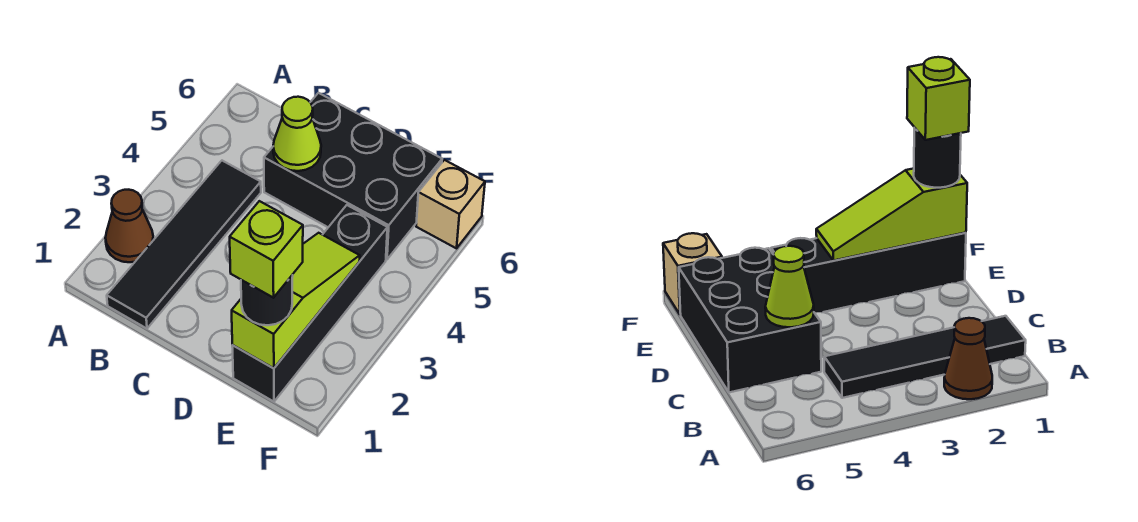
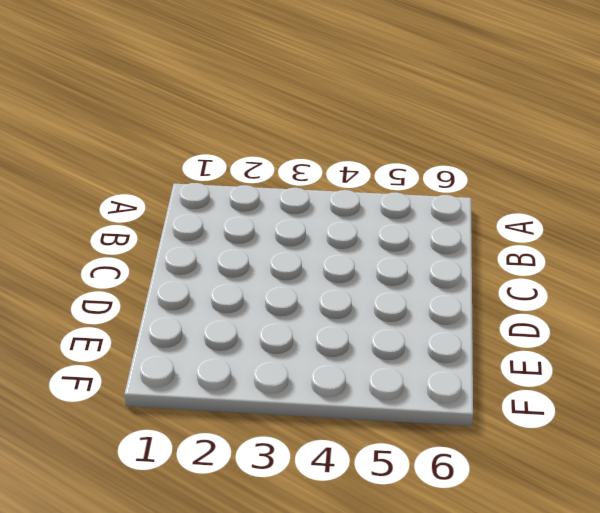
none -> brown cone A2 level 1
none -> black tile B1:B4 level 1

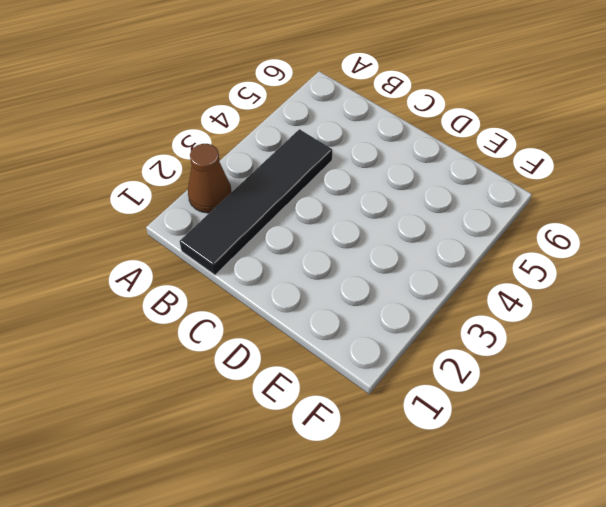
none -> black brick C5:E6 level 1
none -> black brick E1:E4 level 1

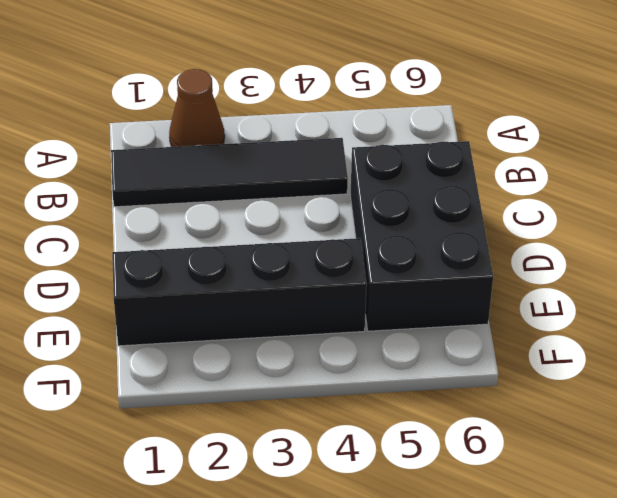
none -> tan brick F6 level 1
none -> lime cone C5 level 2

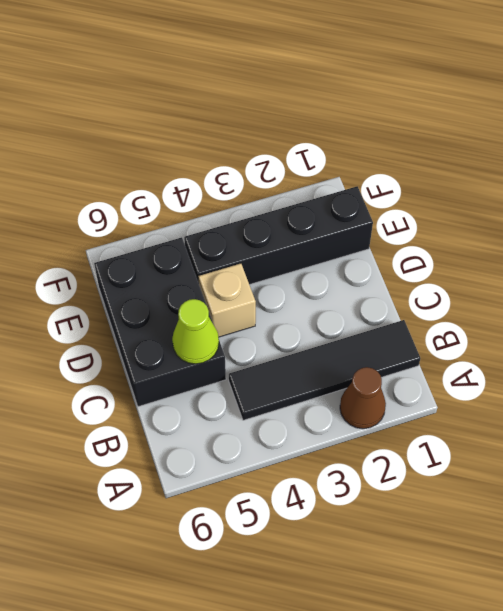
tan brick D4 level 1 -> tan brick F6 level 1
none -> lime slope E1:E3 level 2 top 1
none -> black round brick E1 level 3

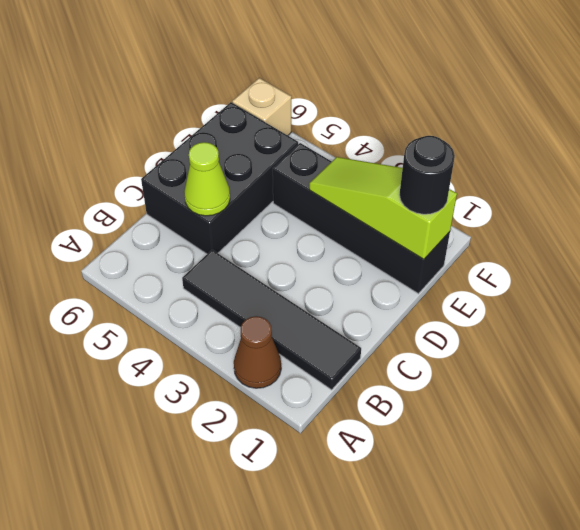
none -> lime brick E1 level 4

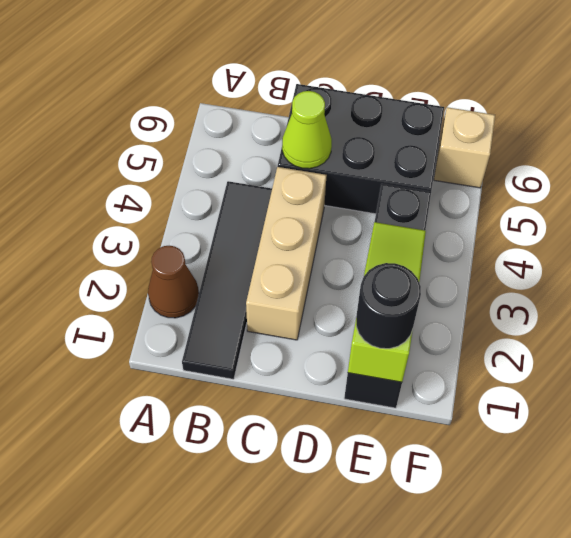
tan brick C2:C4 level 1 -> none
none -> lime brick E1 level 4

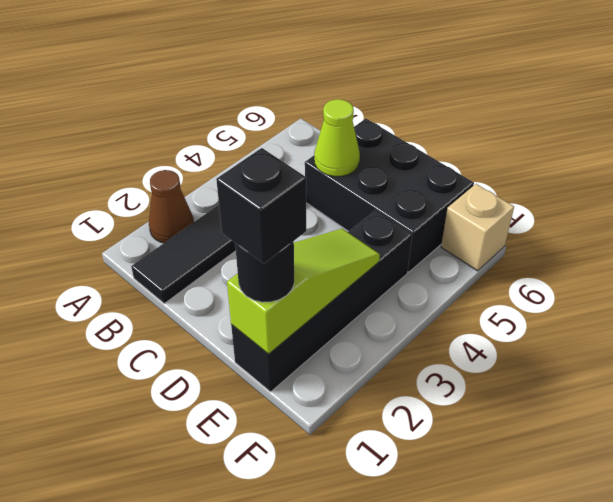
black brick E1 level 4 -> lime brick E1 level 4

